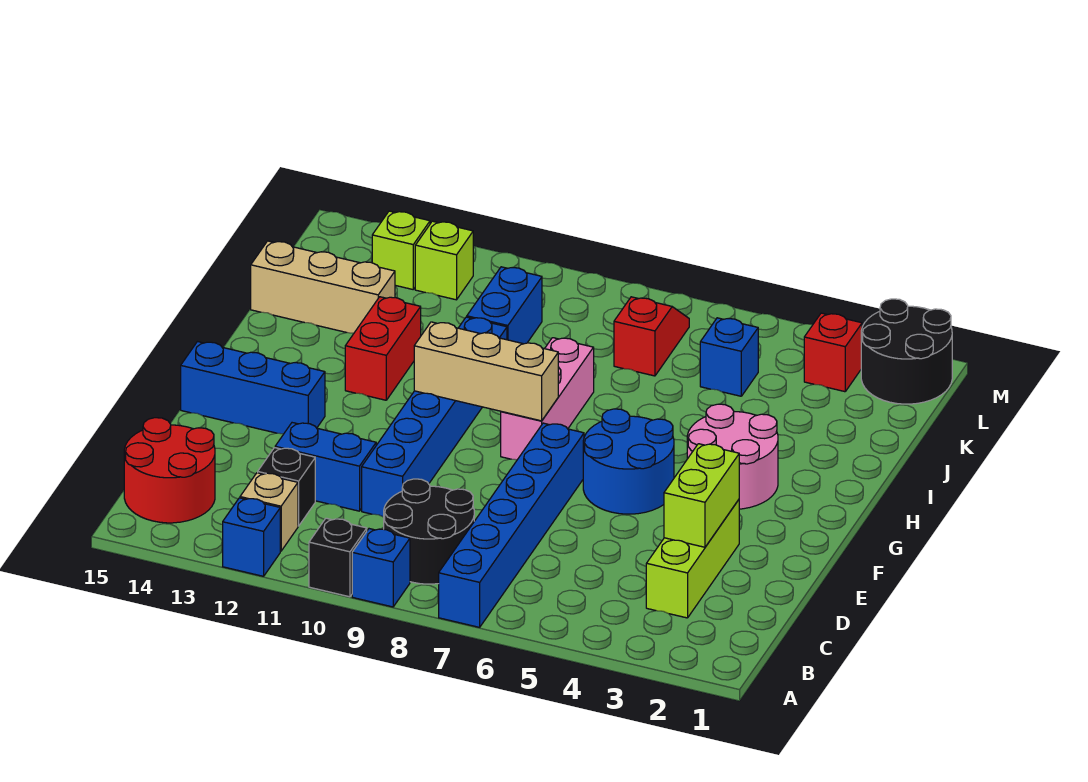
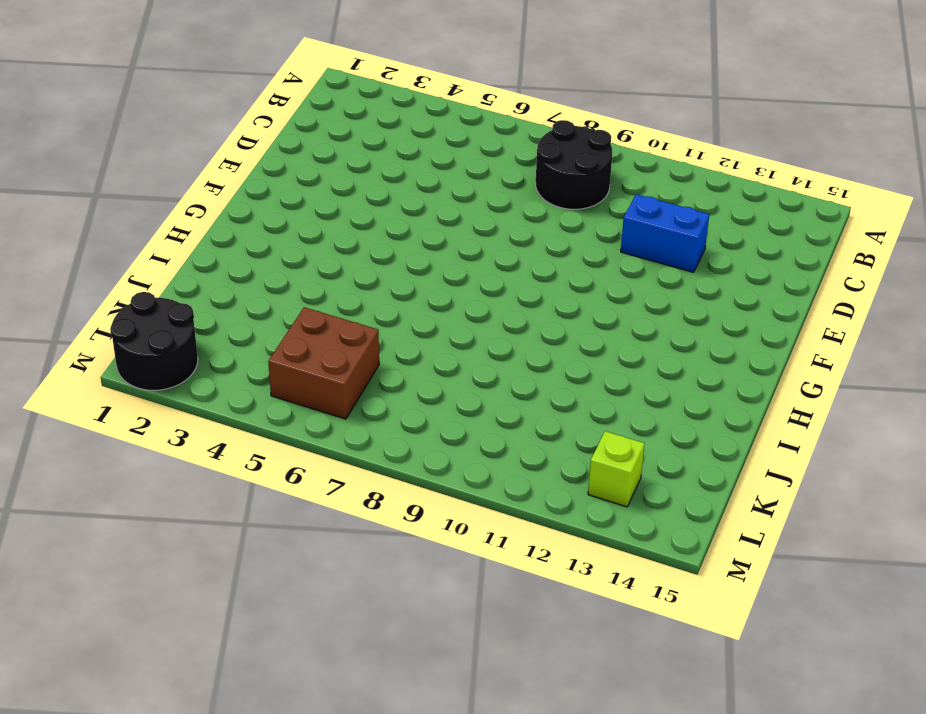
brown brick K5:L6 level 1 -> blue brick K5 level 1
none -> blue brick A7:F7 level 1
none -> blue brick A9 level 1
none -> black brick A10 level 1

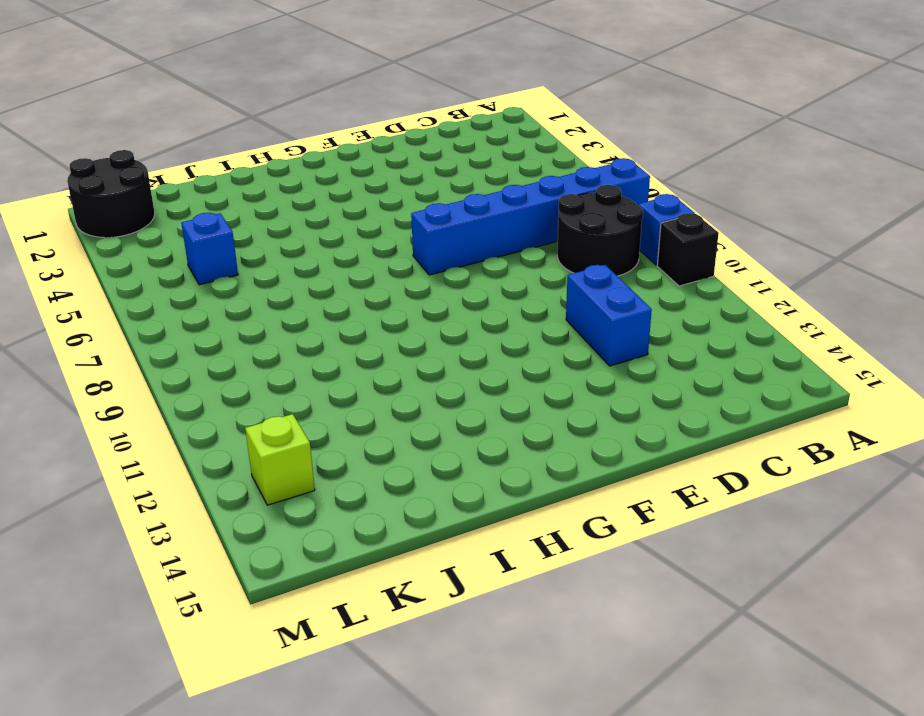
none -> blue brick A12 level 1
none -> tan brick B12 level 1
none -> red round brick B14:C15 level 1

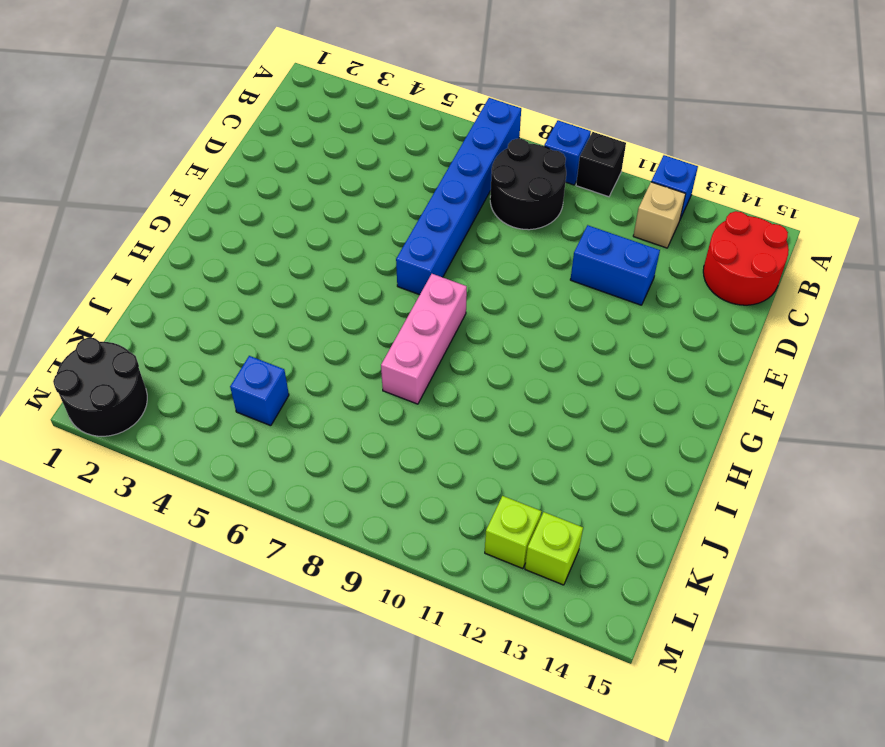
none -> lime brick C3:E3 level 1
none -> black brick C12 level 1
none -> blue brick D10:I10 level 1

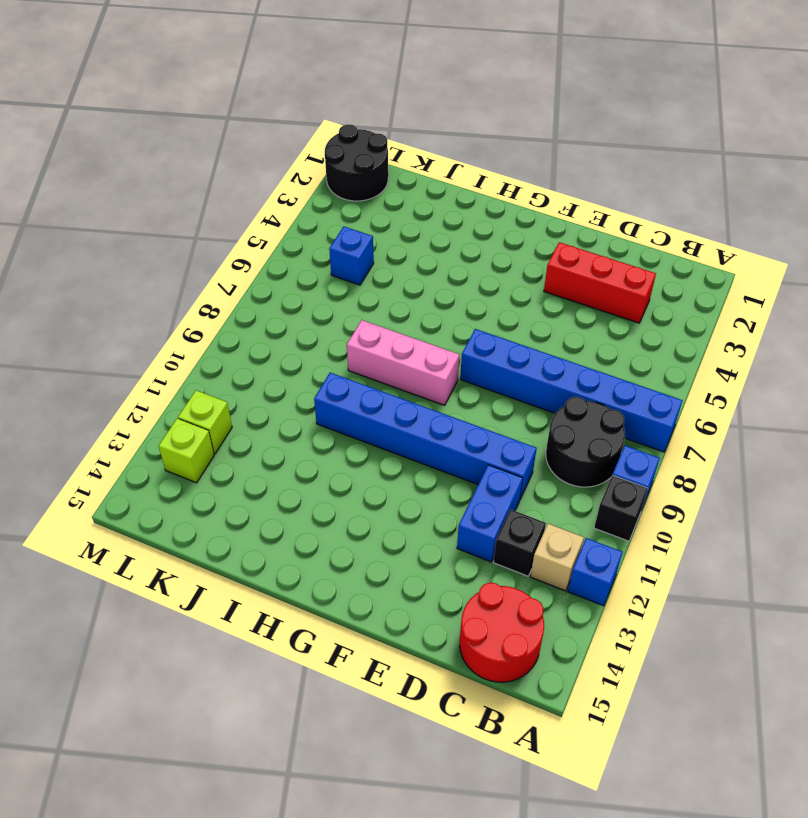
red brick C3:E3 level 1 -> lime brick C3:E3 level 1
none -> blue round brick F5:G6 level 1
none -> blue brick F13:F15 level 1
none -> pink round brick G3:H4 level 1

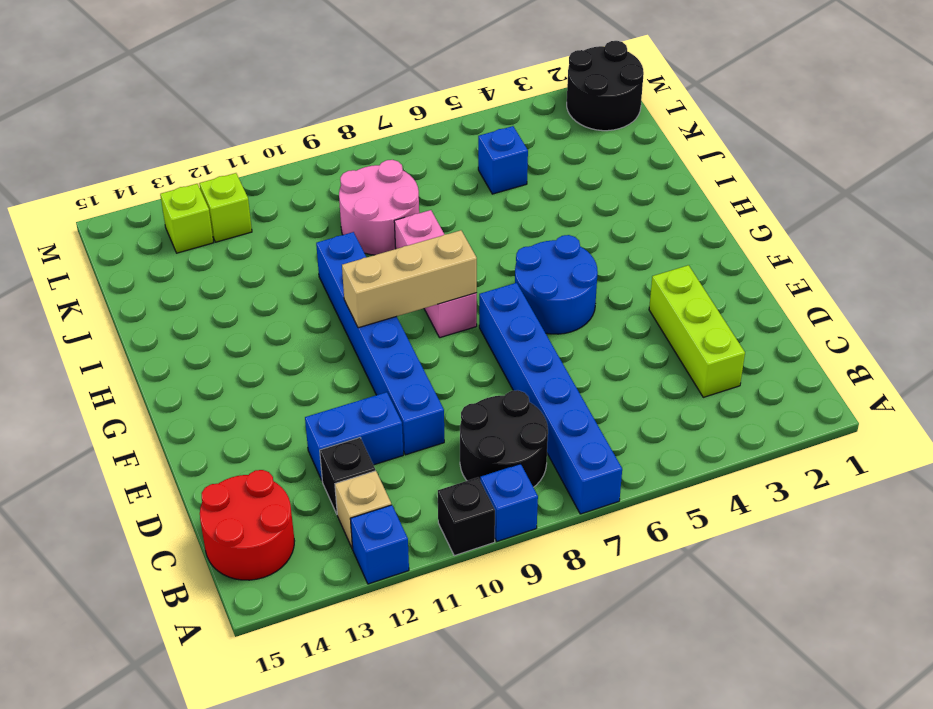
pink round brick J8:K9 level 1 -> pink round brick G3:H4 level 1
none -> blue brick F13:F15 level 1
none -> red brick H12:I12 level 1
none -> blue brick J10:K10 level 1

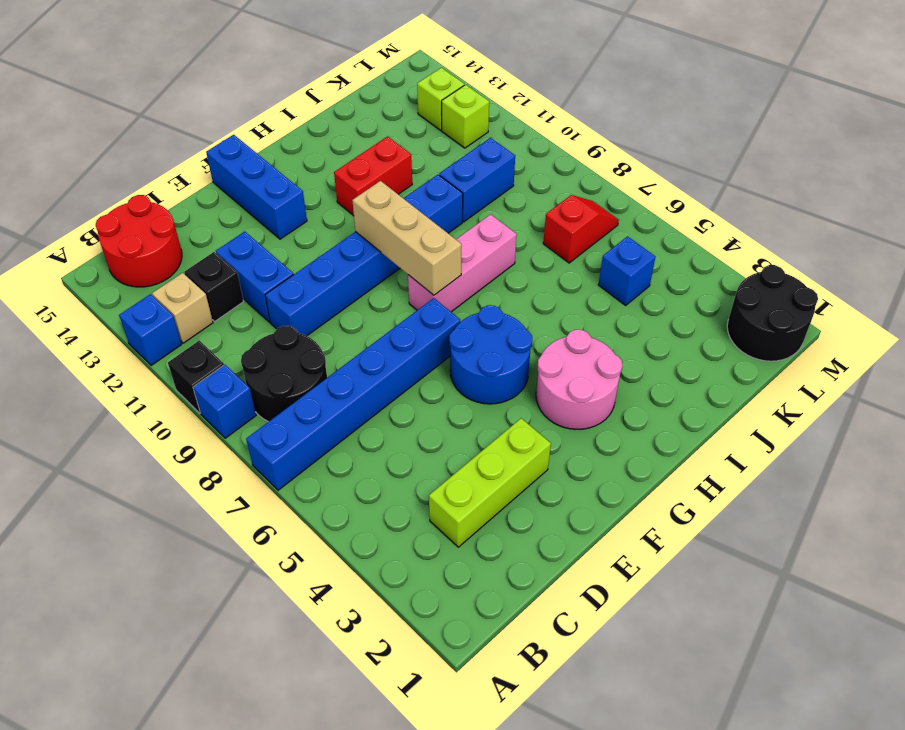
none -> tan brick J13:J15 level 1
none -> red brick L3 level 1
none -> lime brick D3:E3 level 2

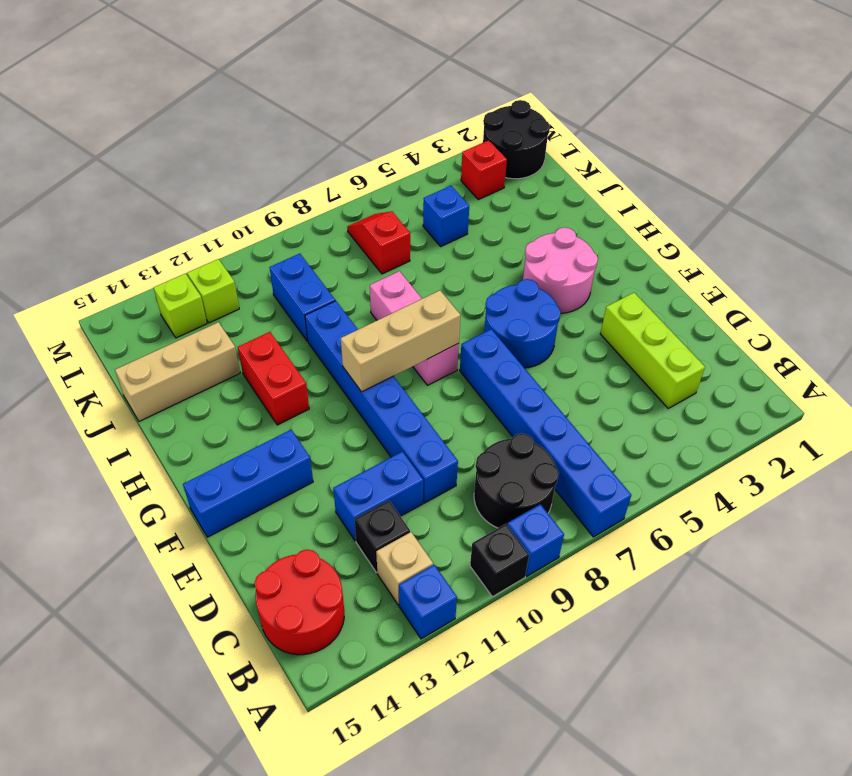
none -> lime brick D3:E3 level 2

